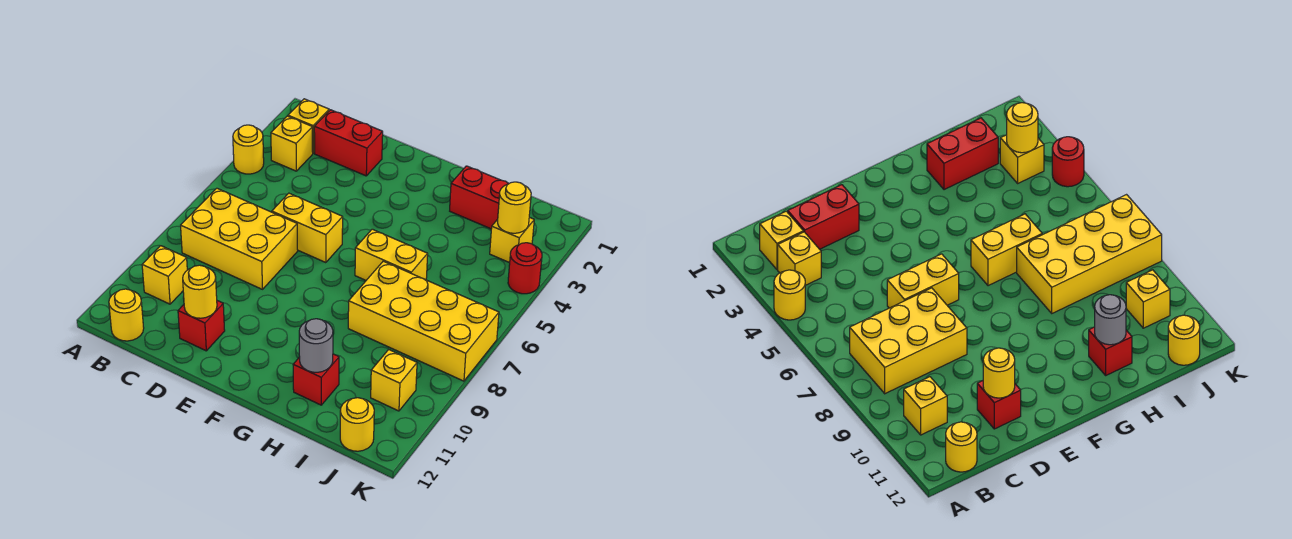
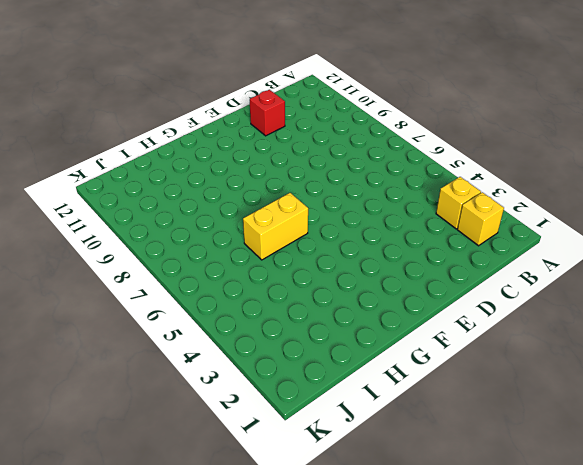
none -> yellow round brick A4 level 1
none -> yellow brick B7:D8 level 1
none -> yellow brick B10 level 1

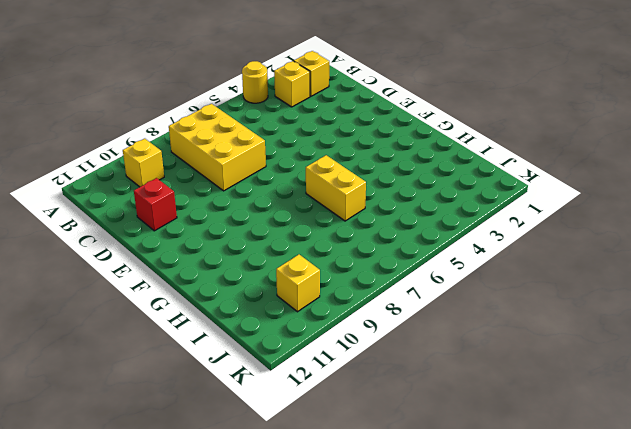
none -> yellow round brick B12 level 1
none -> red brick C2:D2 level 1
none -> yellow brick D6:E6 level 1

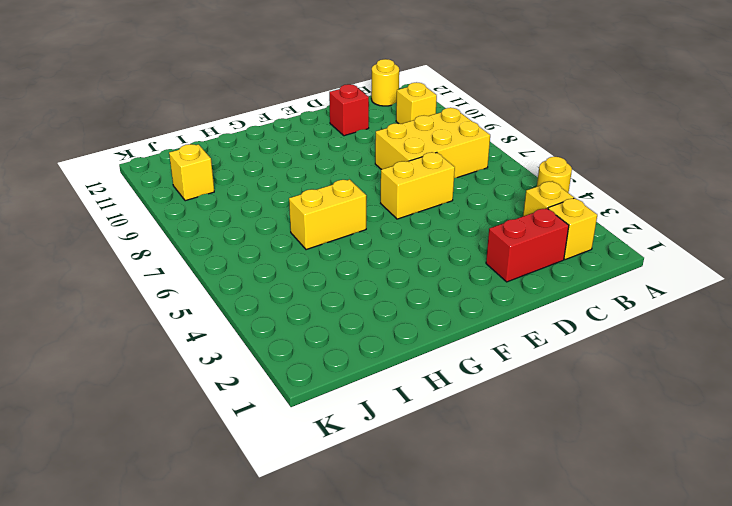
none -> red brick H2:I2 level 1
none -> yellow brick H7:K8 level 1
none -> red brick H11 level 1

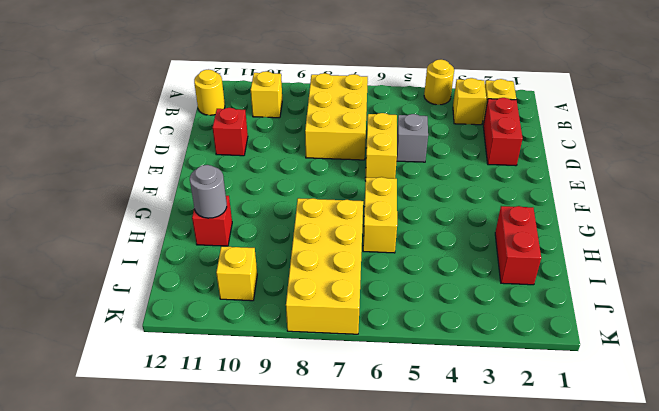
grey brick D5 level 1 -> none
none -> yellow brick J3 level 1
none -> yellow round brick J12 level 1
none -> red round brick K4 level 1

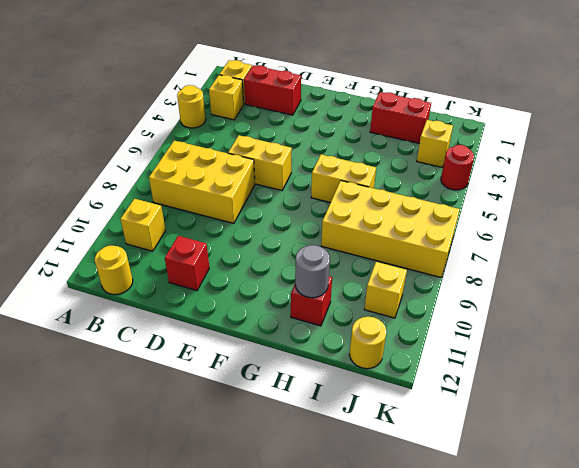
none -> yellow round brick D11 level 2
none -> yellow round brick J3 level 2

